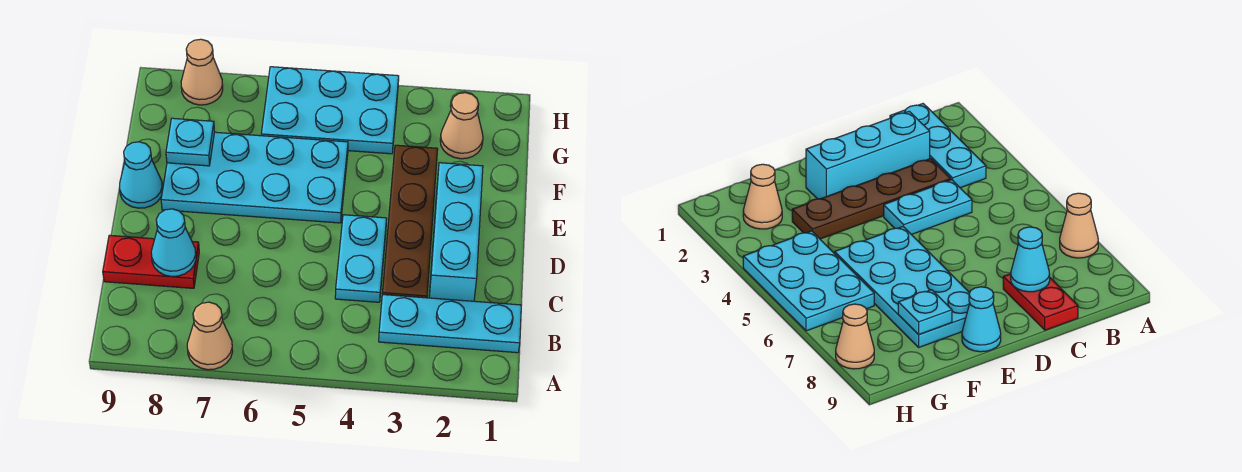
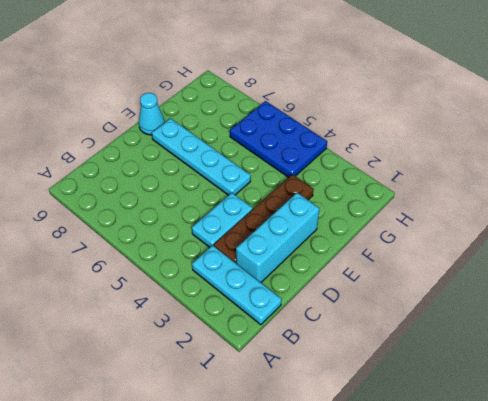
cyan plate E5:E8 level 1 -> cyan plate E5:F8 level 1
blue plate G4:H6 level 1 -> cyan plate G4:H6 level 1
none -> tan cone A7 level 1
none -> red plate C8:C9 level 1
none -> tan cone G2 level 1

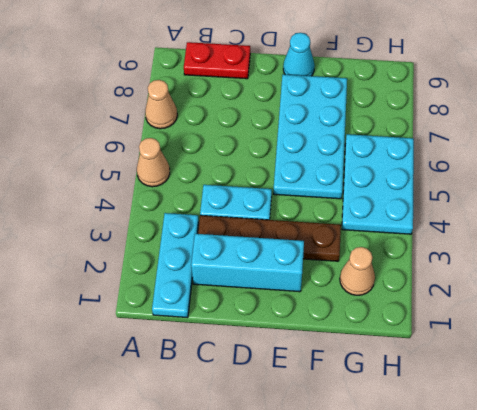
tan cone A5 level 1 -> tan cone H8 level 1
red plate B9:C9 level 1 -> red plate C8:C9 level 1
none -> cyan cone C8 level 2
none -> cyan plate F8 level 2

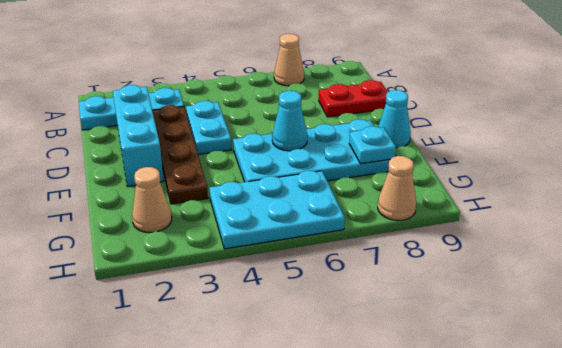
cyan cone E6 level 2 -> cyan cone C8 level 2

